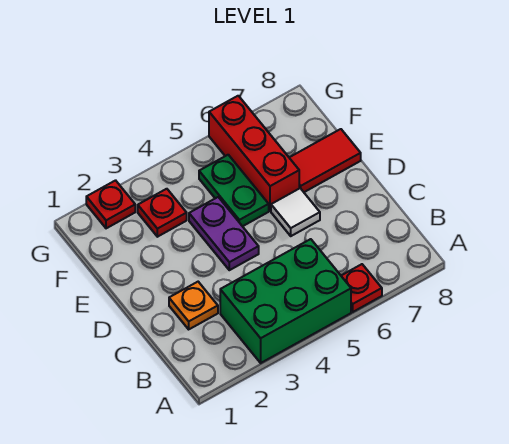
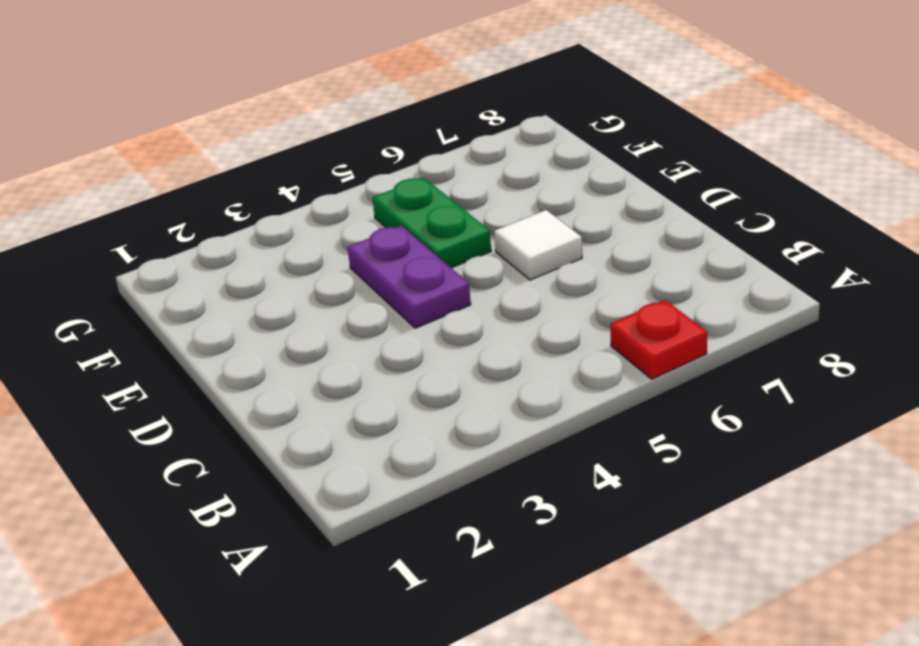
none -> green brick A3:B5 level 1
none -> orange plate C2 level 1

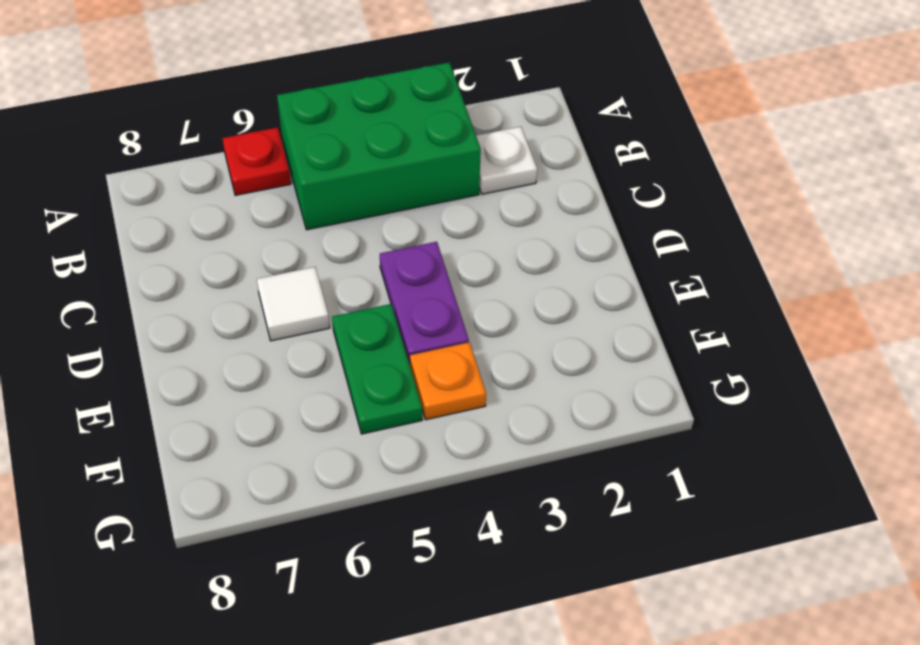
white plate B2 level 1 -> none
orange plate F4 level 1 -> orange plate C2 level 1
none -> red brick E6:G6 level 1
none -> red tile E7:E8 level 1

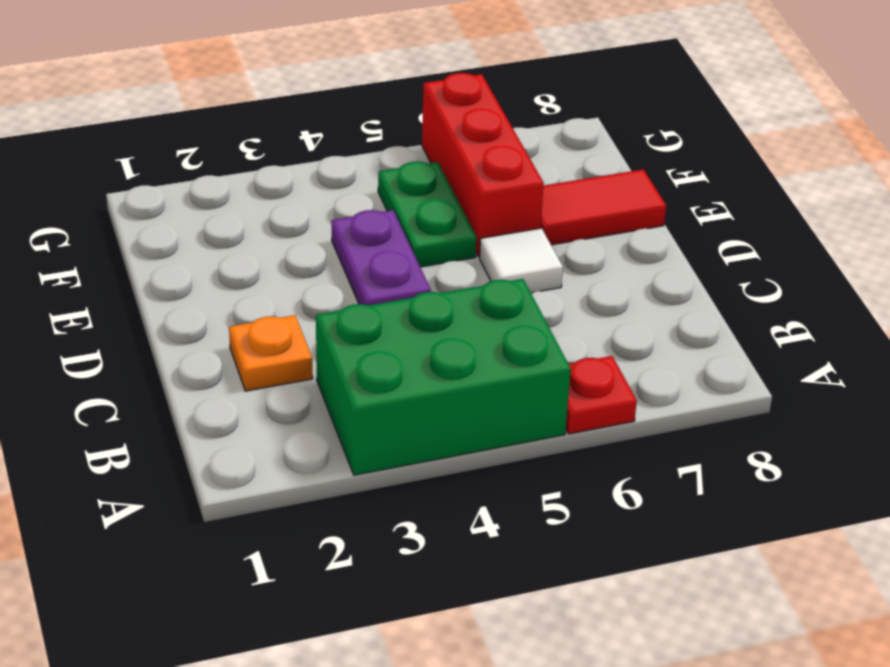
none -> red plate F3 level 1
none -> red plate G2 level 1

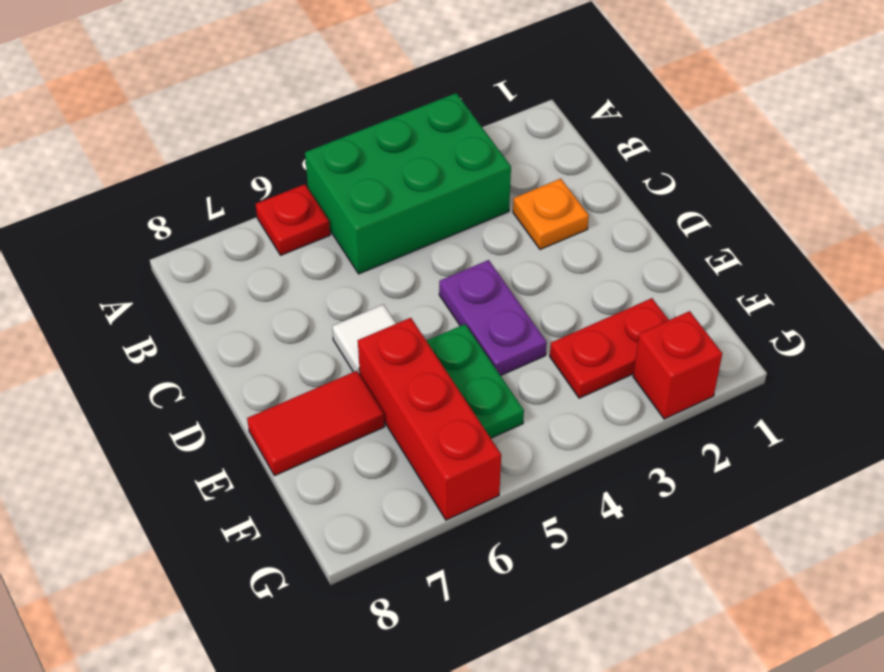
red plate F2:F3 level 1 -> red plate F3 level 1
red brick G2 level 1 -> red plate G2 level 1

